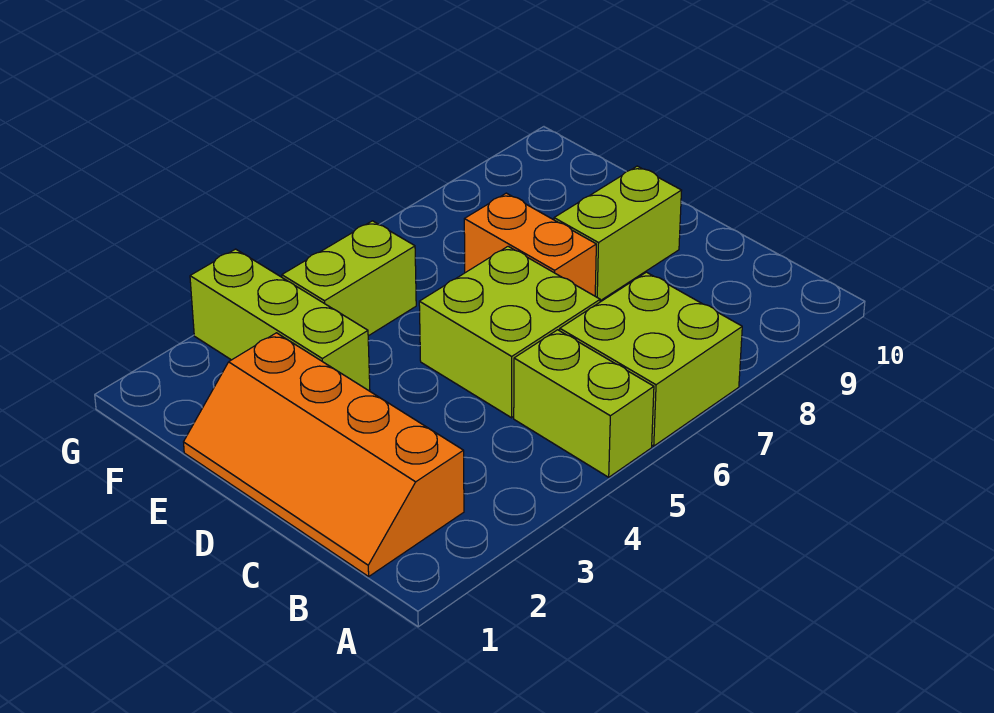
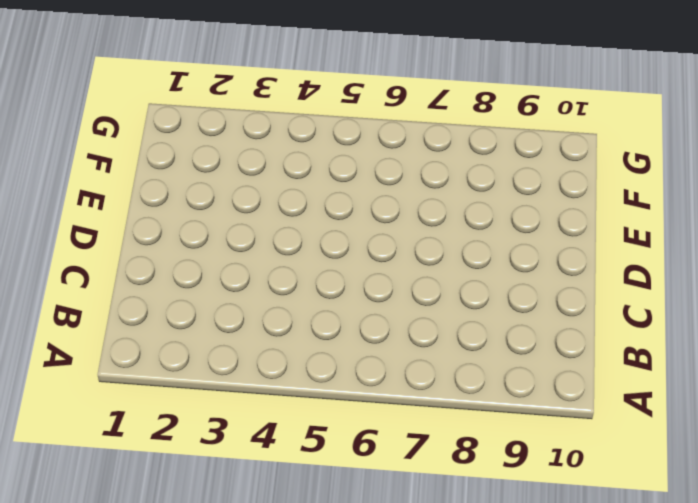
none -> lime brick A5:B5 level 1
none -> lime brick A6:B7 level 1

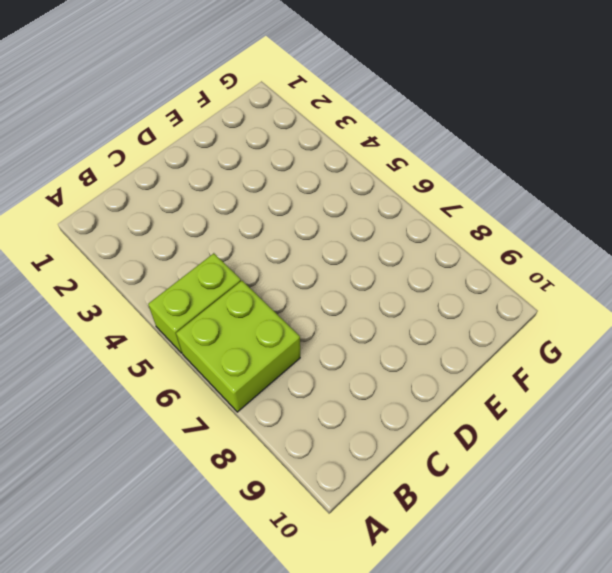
none -> orange slope B1:E2 level 1 top 2
none -> lime brick C5:D6 level 1

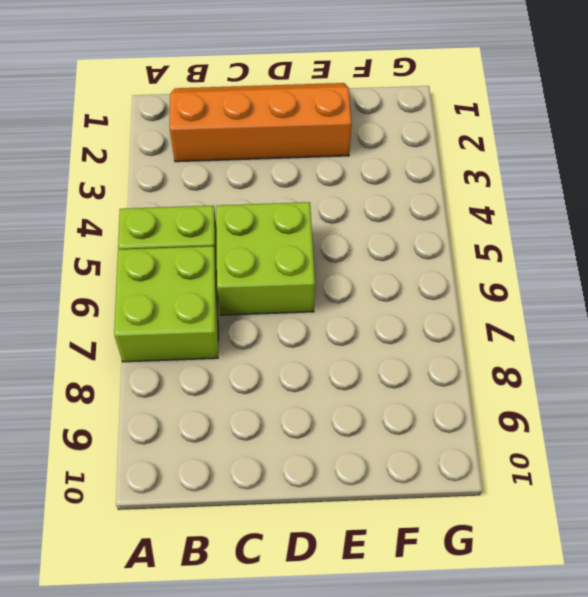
none -> orange brick D7:E7 level 1
none -> lime brick D8:D9 level 1

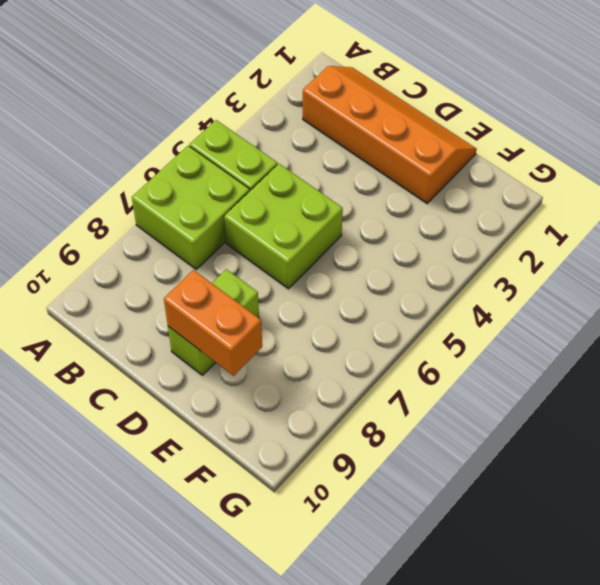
orange brick D9:E9 level 2 -> orange brick D7:E7 level 1
none -> lime brick E3:G3 level 1
none -> lime brick F4:F5 level 1

